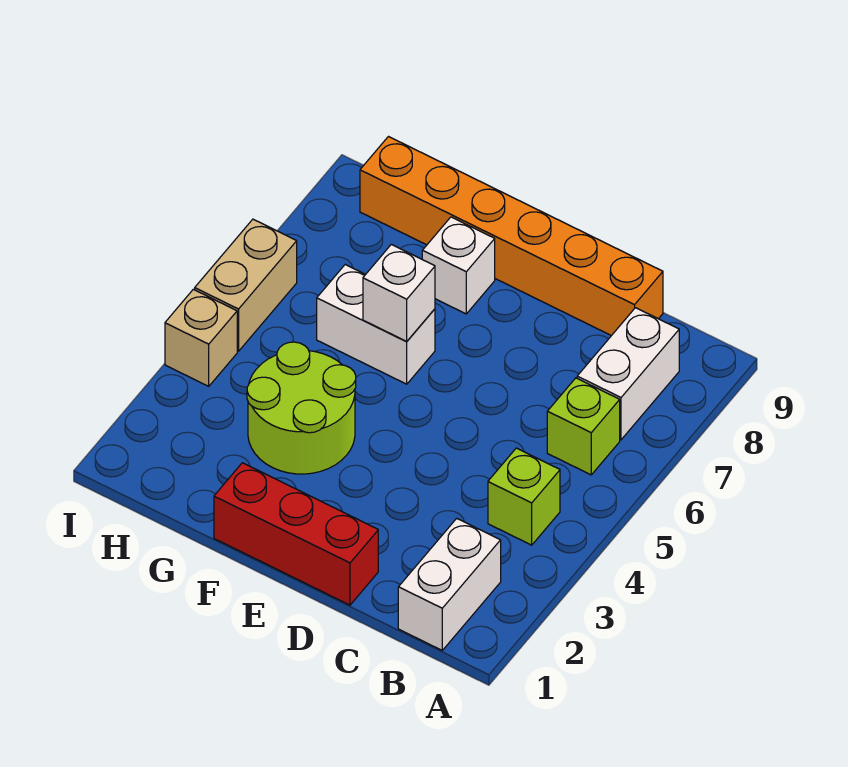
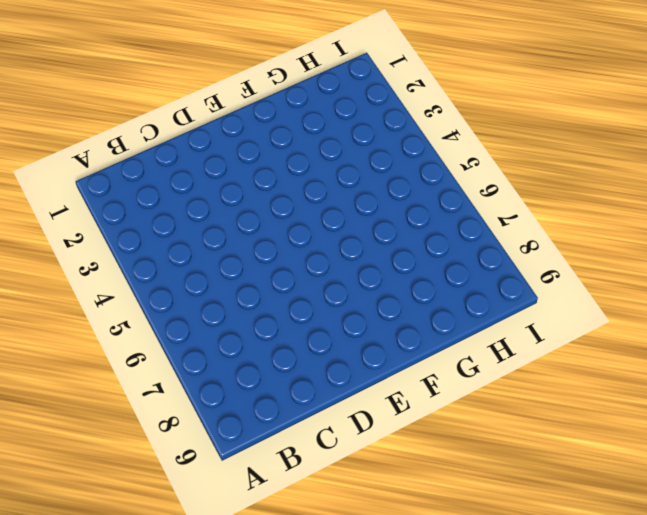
none -> white brick B1:B2 level 1
none -> lime brick B4 level 1
none -> lime brick B6 level 1

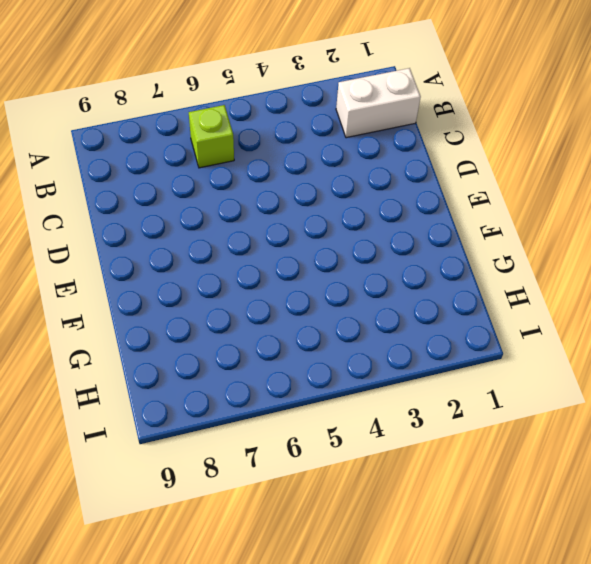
none -> lime brick B4 level 1
none -> white brick B7:B8 level 1
none -> orange brick C9:H9 level 1

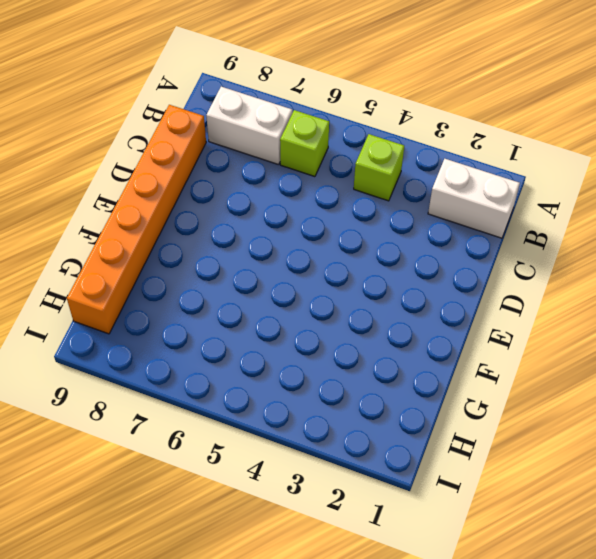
none -> red brick D1:F1 level 1
none -> lime round brick F3:G4 level 1
none -> white brick F6:G6 level 1

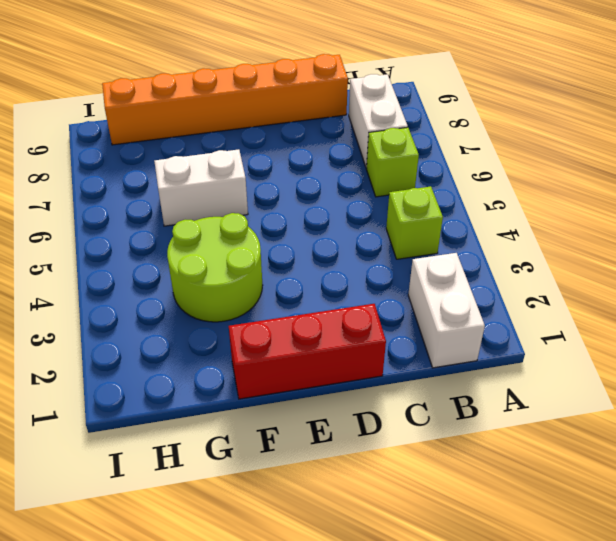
none -> white brick F8 level 1
none -> tan brick I4 level 1
none -> tan brick I5:I6 level 1

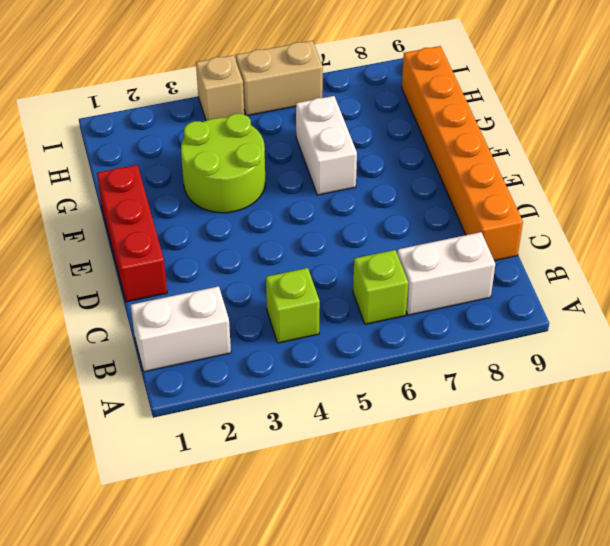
none -> white brick F8 level 1
none -> white brick F6 level 2

